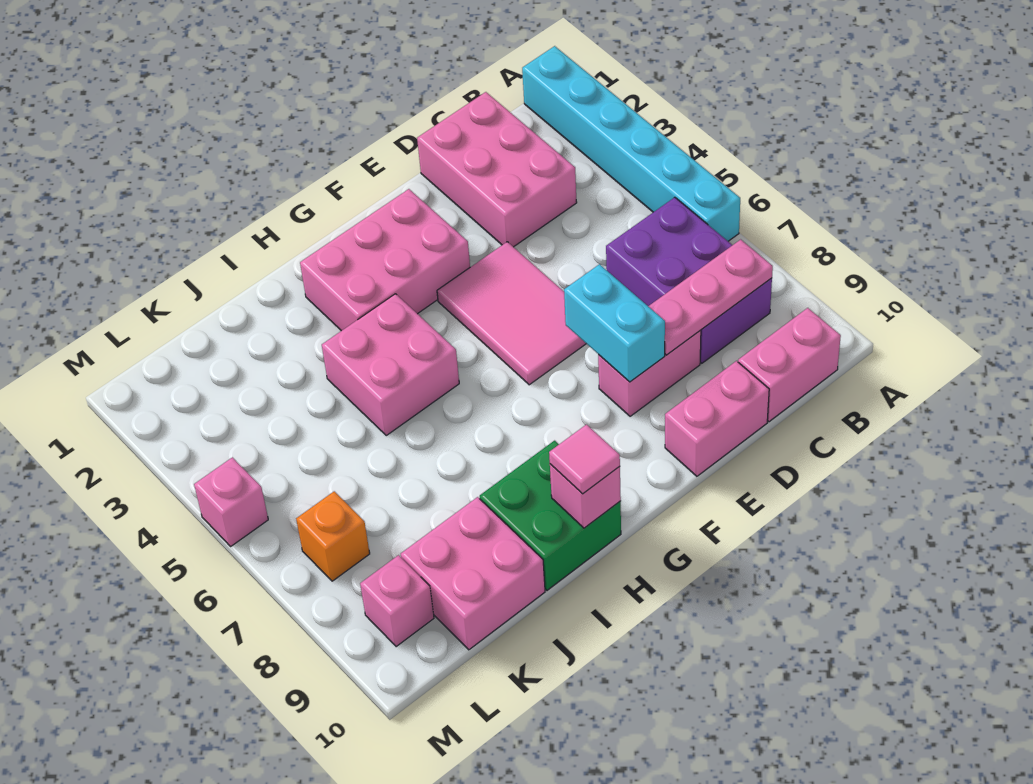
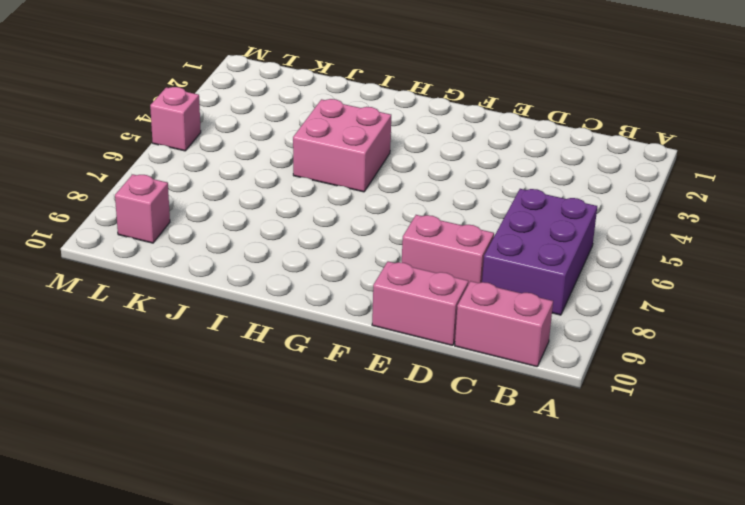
none -> cyan brick A1:A6 level 1
none -> pink brick C1:D3 level 1
none -> pink tile E4:F6 level 1

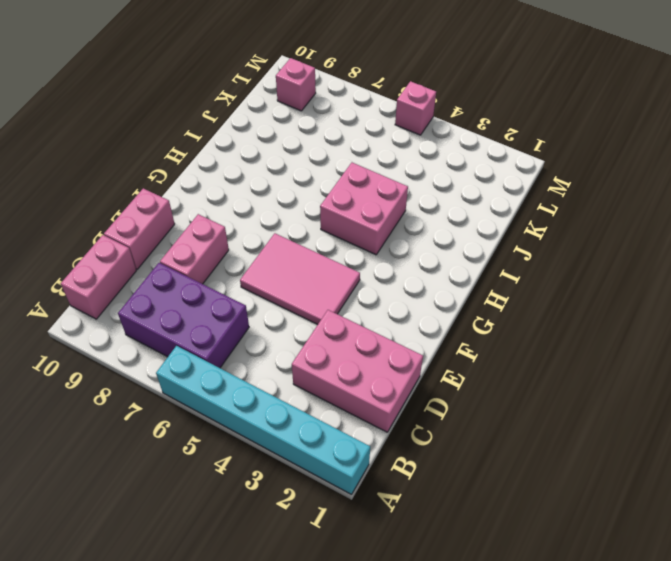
none -> pink brick F2:H3 level 1
none -> green brick H9:I10 level 1
none -> pink brick J9:K10 level 1

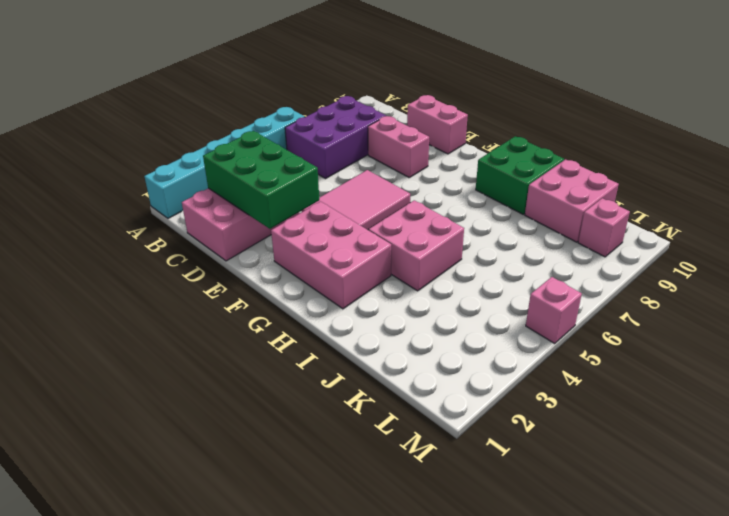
green brick C2:E3 level 2 -> none
none -> pink brick B10:C10 level 1
none -> orange brick L7 level 1
none -> pink plate B8:D8 level 2

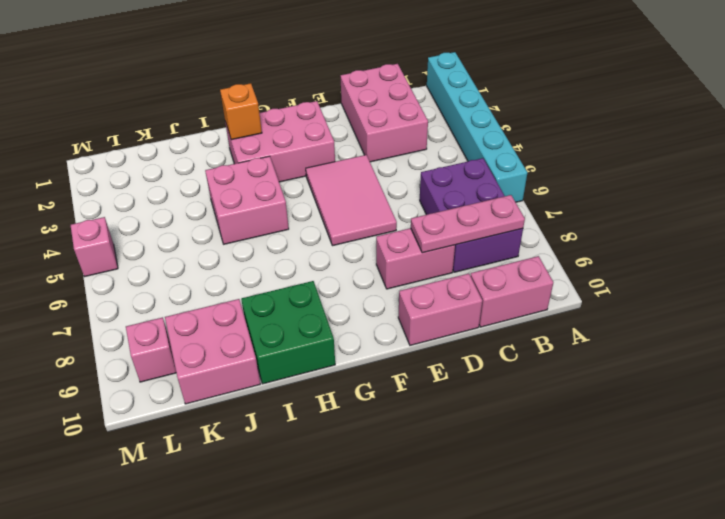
orange brick H2 level 2 -> orange brick L7 level 1
none -> cyan brick E7:E8 level 2
none -> pink brick H10 level 2
none -> pink tile H10 level 3

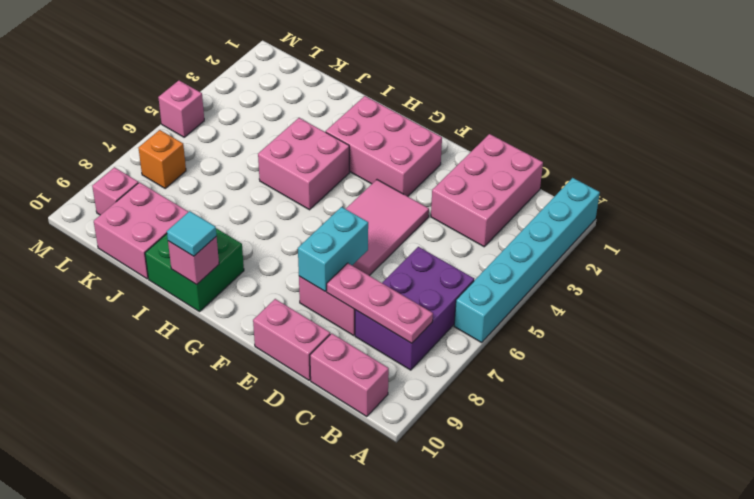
cyan tile H10 level 3 -> pink tile H10 level 3

